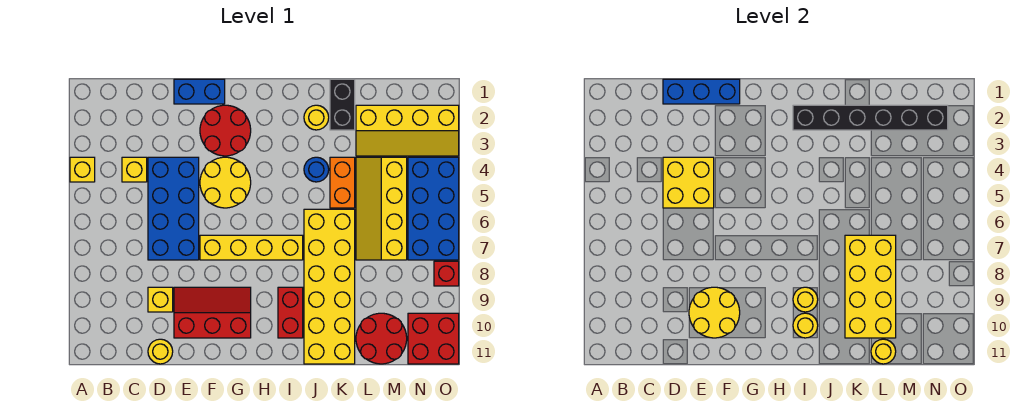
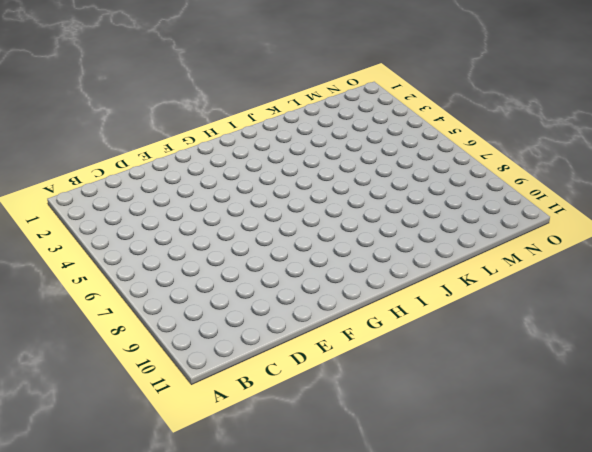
none -> yellow brick A4 level 1
none -> yellow brick C4 level 1
none -> blue brick D4:E7 level 1
none -> yellow brick D9 level 1

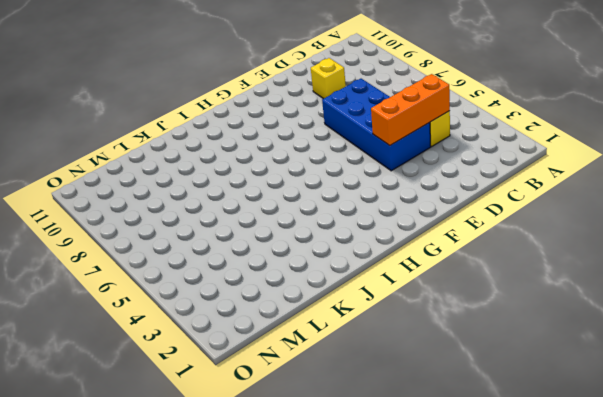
orange brick C4:E4 level 2 -> yellow brick D4:E5 level 2
none -> yellow brick A4 level 1
none -> yellow round brick D11 level 1
none -> blue brick E1:F1 level 1
none -> red slope E9:G10 level 1 top 10

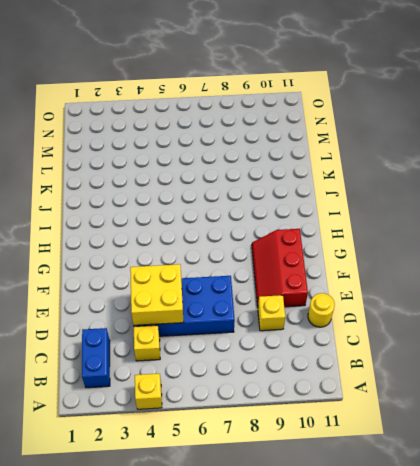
blue brick B2:C2 level 1 -> blue brick E1:F1 level 1
none -> red round brick F2:G3 level 1
none -> yellow round brick F4:G5 level 1
none -> yellow brick F7:I7 level 1
none -> red brick I9:I10 level 1

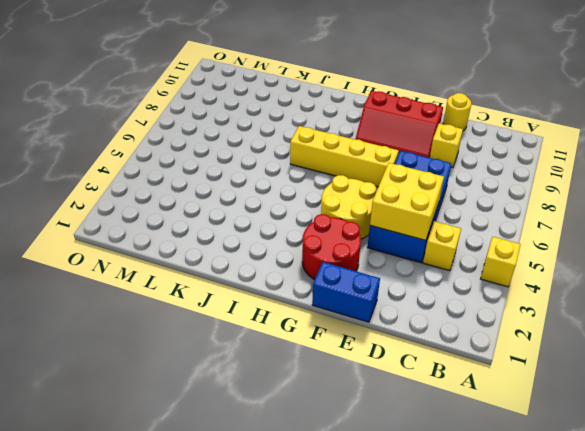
none -> red brick I9:I10 level 1
none -> yellow round brick J2 level 1
none -> blue round brick J4 level 1
none -> yellow brick J6:K11 level 1

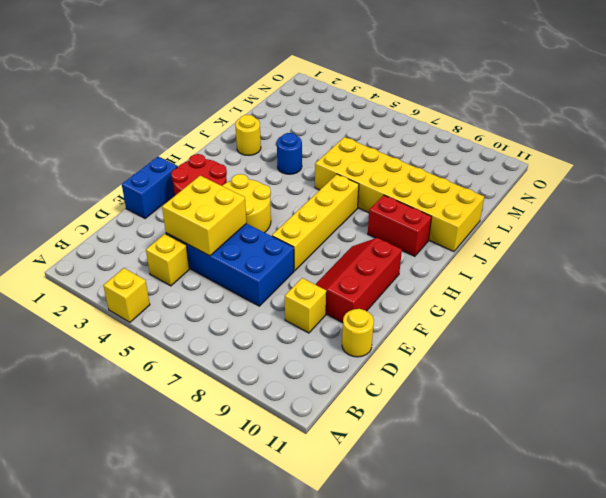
none -> black brick K1:K2 level 1
none -> orange brick K4:K5 level 1
none -> yellow slope L2:O3 level 1 top 2
none -> yellow slope L4:M7 level 1 top M

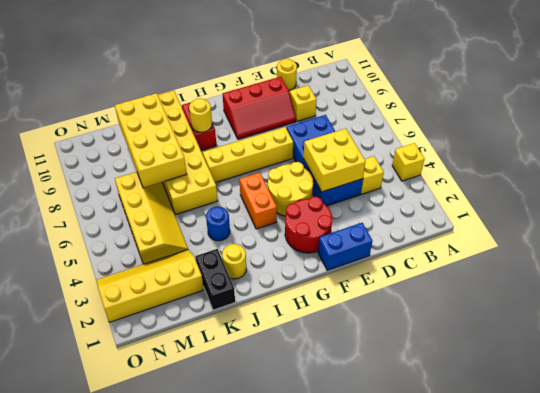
orange brick H4:H5 level 1 -> orange brick K4:K5 level 1
none -> red round brick L10:M11 level 1
none -> blue brick N4:O7 level 1
none -> red brick N10:O11 level 1
none -> red brick O8 level 1

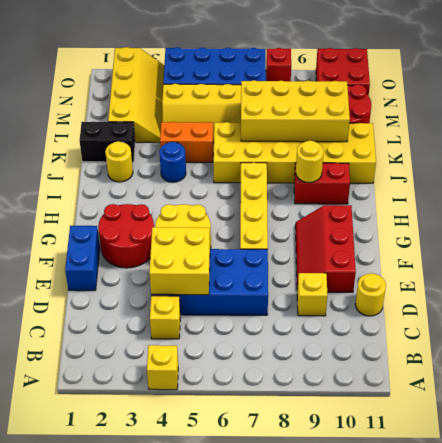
none -> blue brick D1:F1 level 2
none -> yellow round brick E9:F10 level 2
none -> black brick I2:N2 level 2
none -> yellow round brick I10 level 2

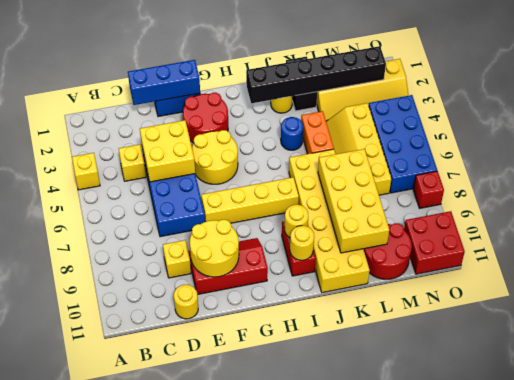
none -> yellow round brick L11 level 2

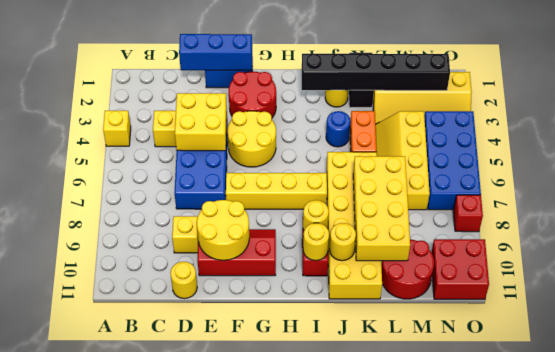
yellow round brick J10 level 2 -> yellow round brick L11 level 2

